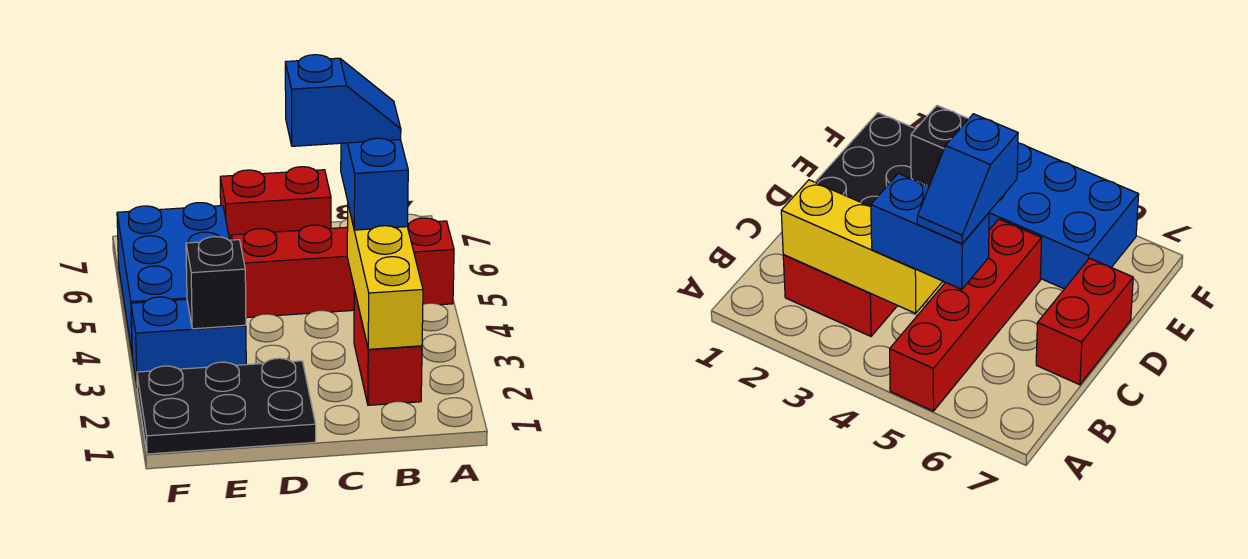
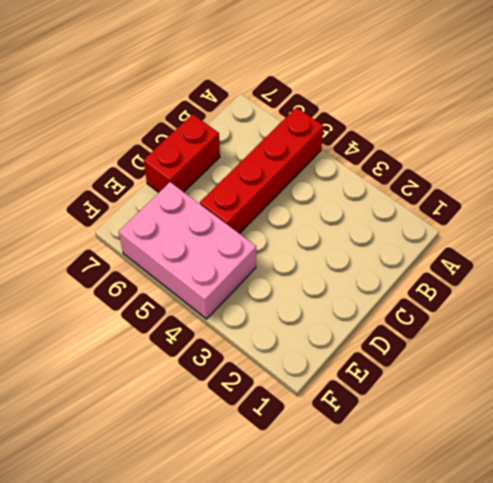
pink brick E4:F6 level 1 -> blue brick E4:F6 level 1
none -> red brick B2:B3 level 1
none -> black plate D1:F2 level 1

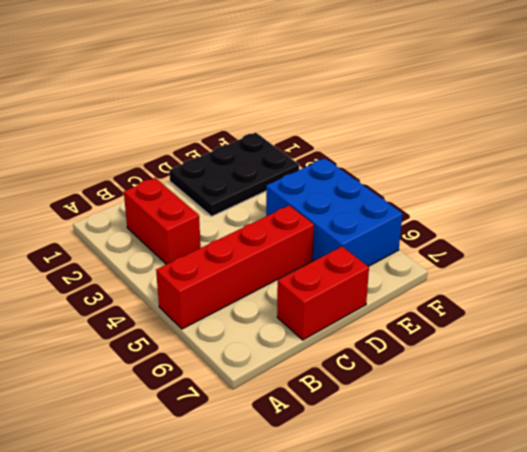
none -> blue brick E3:F3 level 1
none -> yellow brick B2:B4 level 2

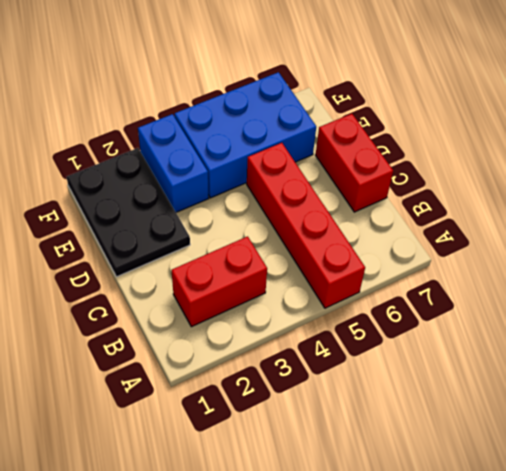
none -> yellow brick B2:B4 level 2
none -> black brick E3 level 2

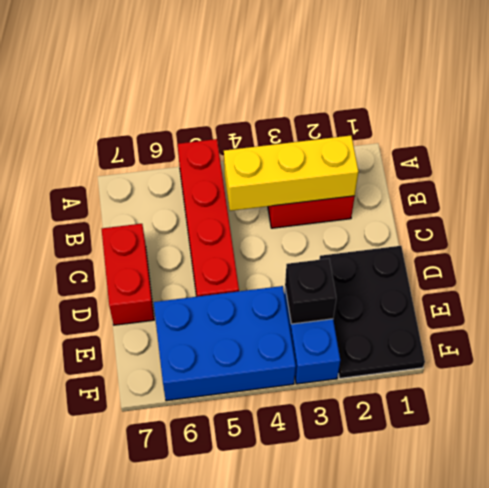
none -> blue brick B4:B5 level 3
none -> blue slope B5:C5 level 4 top C

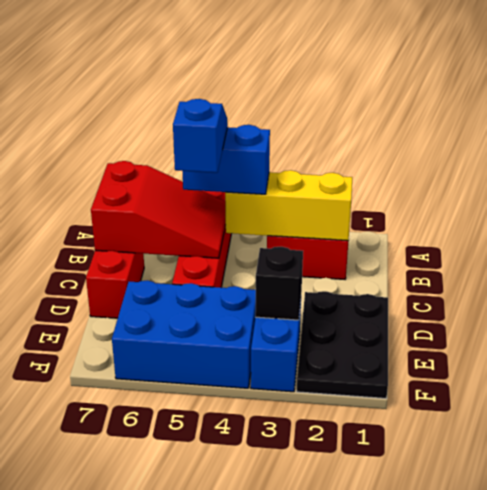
red slope B5:C7 level 2 top 7 -> none

